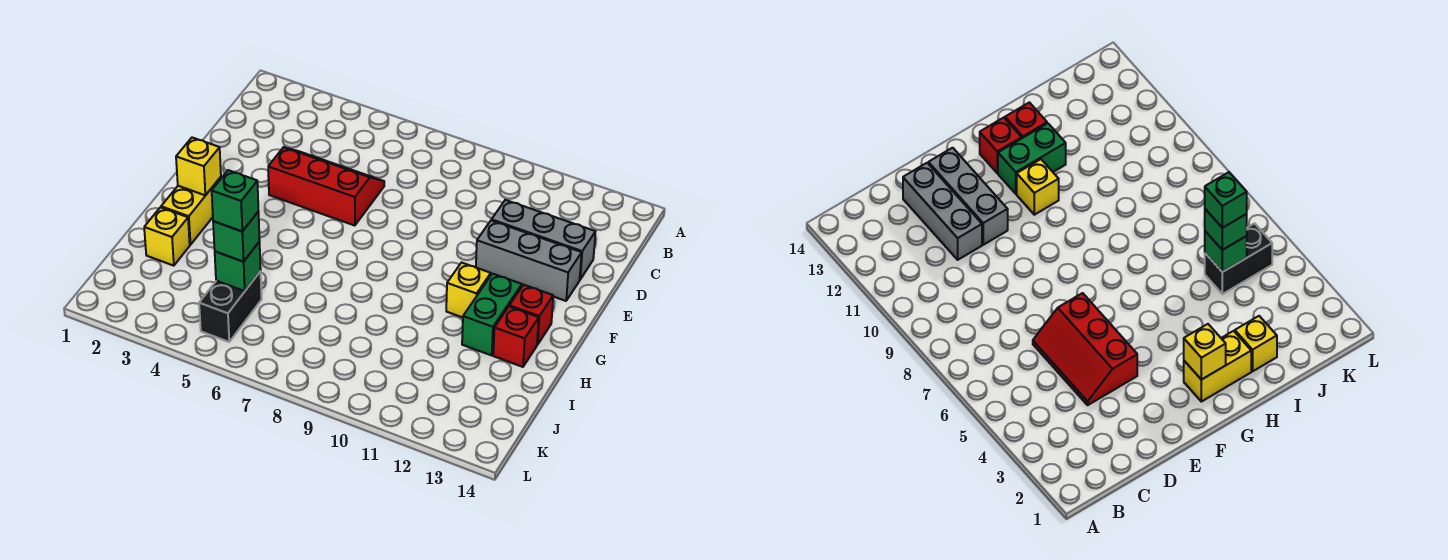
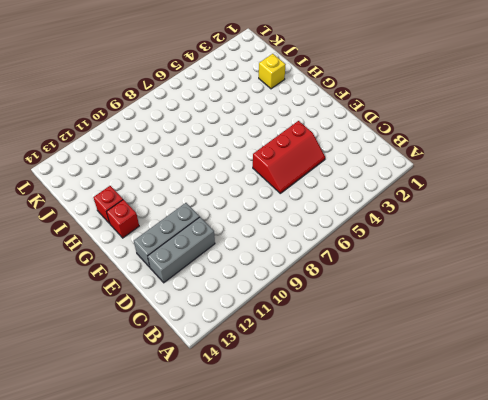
none -> yellow brick G2:H2 level 1
none -> yellow brick G11 level 1
none -> green brick G12:H12 level 1

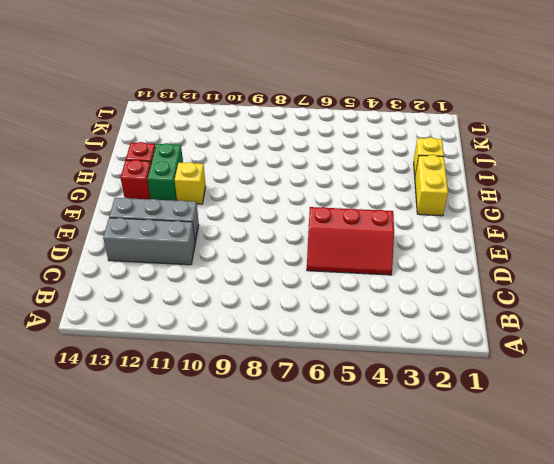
none -> black brick J5:K5 level 1
none -> yellow brick G2 level 2
none -> green brick J5 level 2

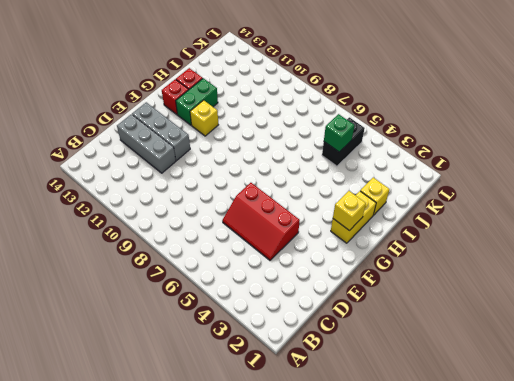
none -> green brick J5 level 3
none -> green brick J5 level 4

